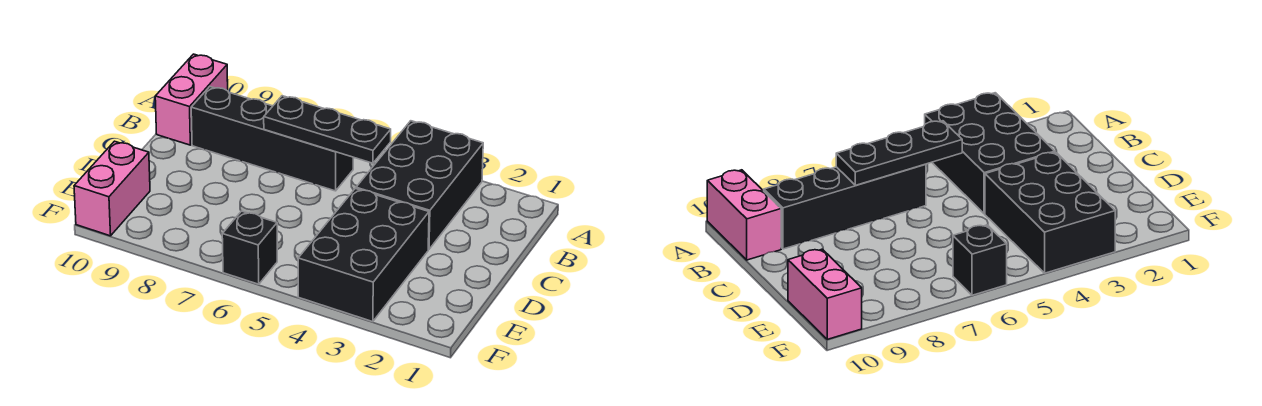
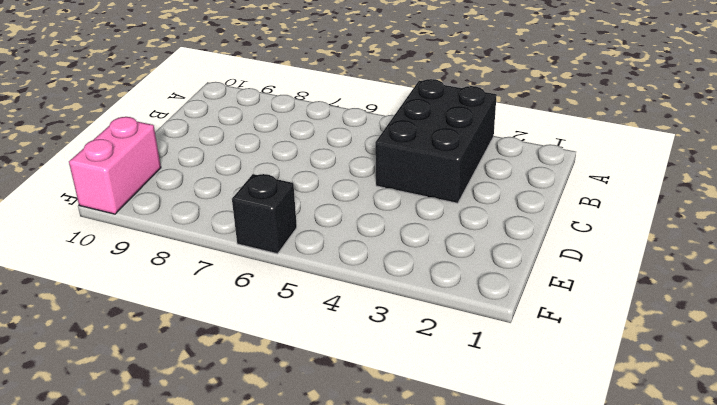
none -> pink brick A10:B10 level 1
none -> black brick B6:B9 level 1

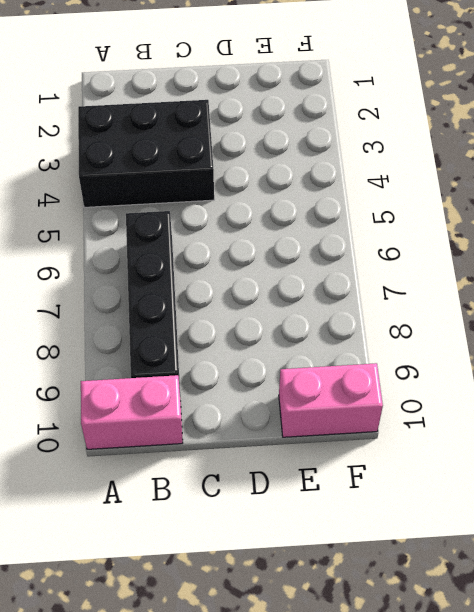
none -> black brick D3:F4 level 1
none -> black brick F6 level 1

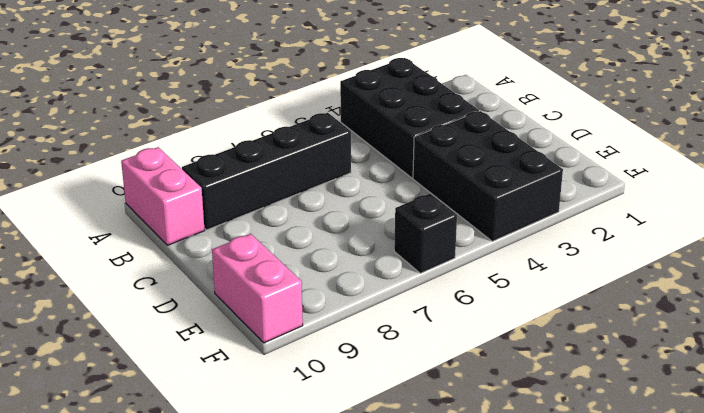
none -> black plate B5:B7 level 2

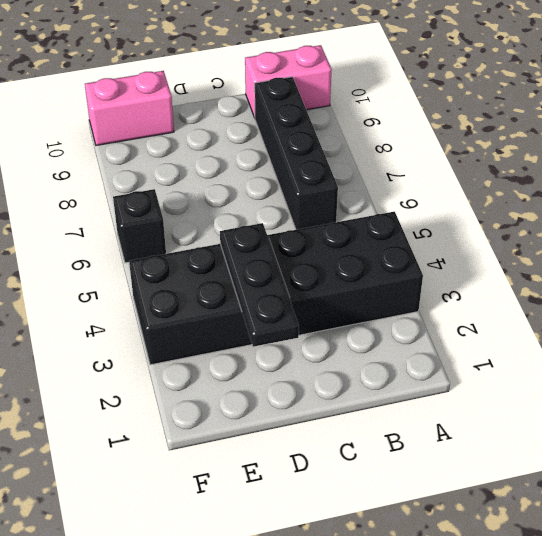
black plate D2:D4 level 2 -> black plate B5:B7 level 2

